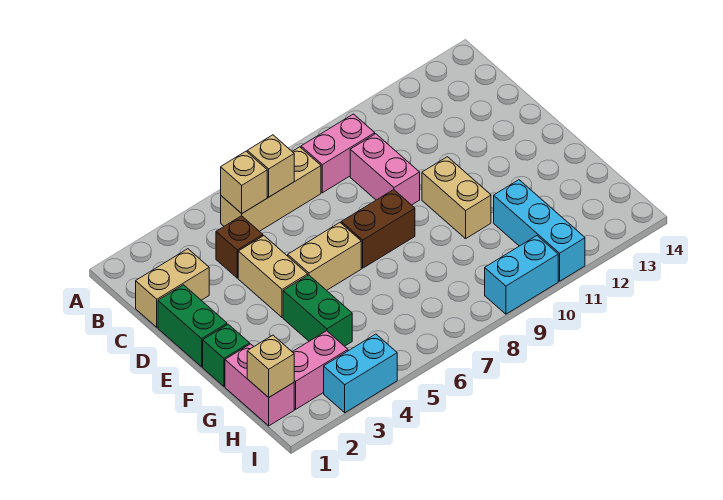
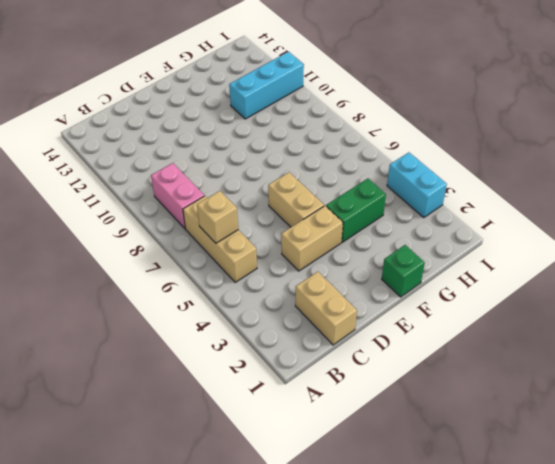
none -> brown brick C4 level 1
none -> pink brick C9:D9 level 1
none -> green brick D1:E1 level 1

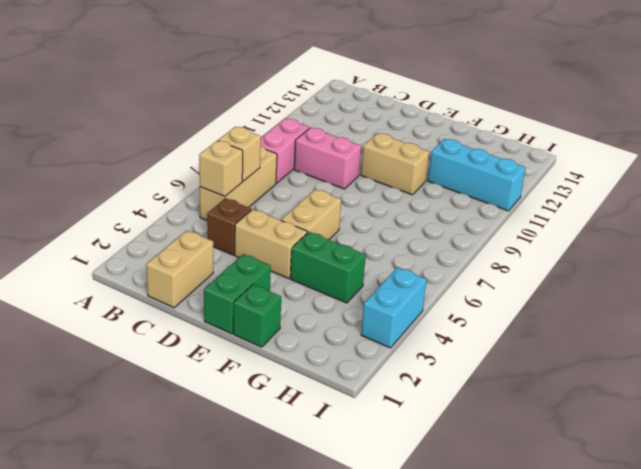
green brick E1:E2 level 1 -> green brick D1:E1 level 1
none -> brown brick E7:E8 level 1
none -> pink brick G1:H1 level 1
none -> pink brick H2:H3 level 1

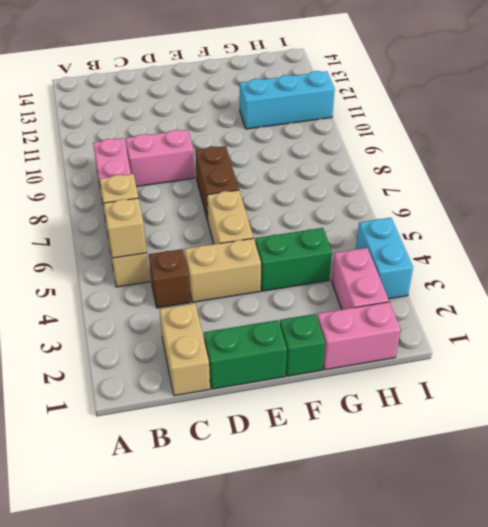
none -> tan brick E10:F10 level 1
none -> cyan brick I9:I10 level 1
none -> tan brick H1 level 2

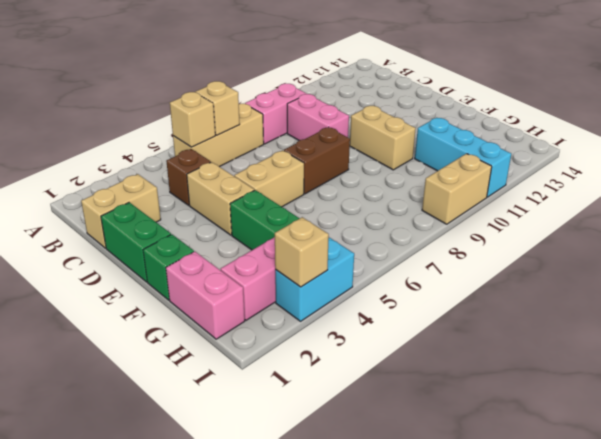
tan brick I3 level 2 -> tan brick H1 level 2
tan brick I9:I10 level 1 -> cyan brick I9:I10 level 1

